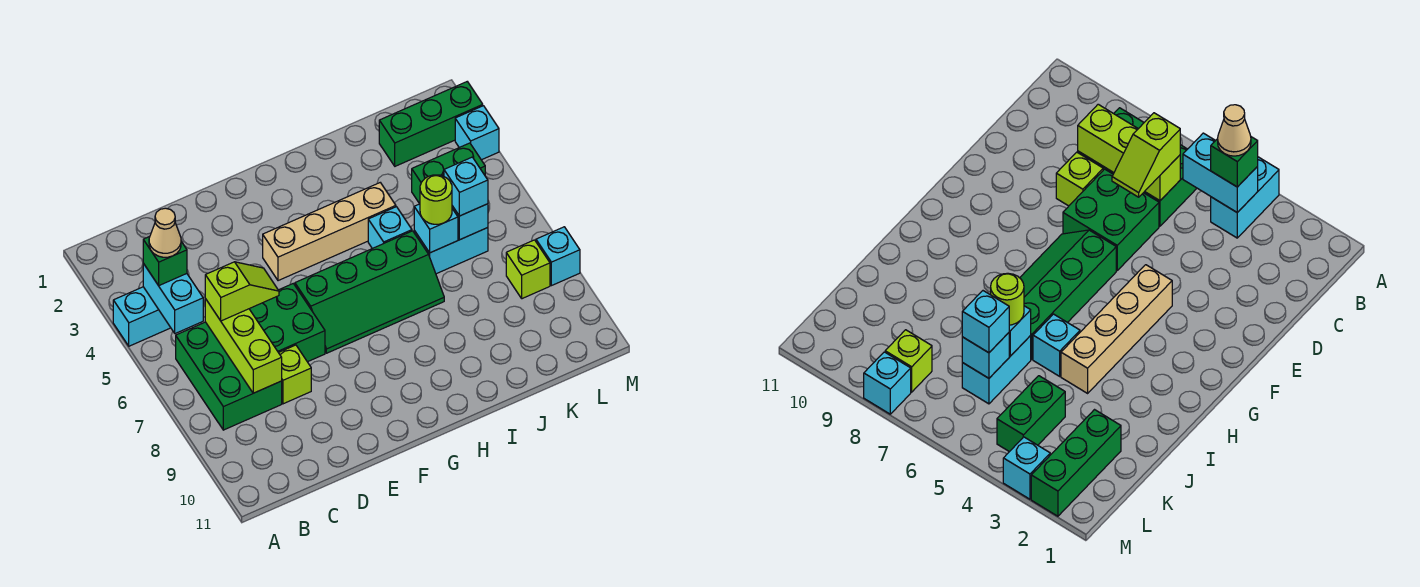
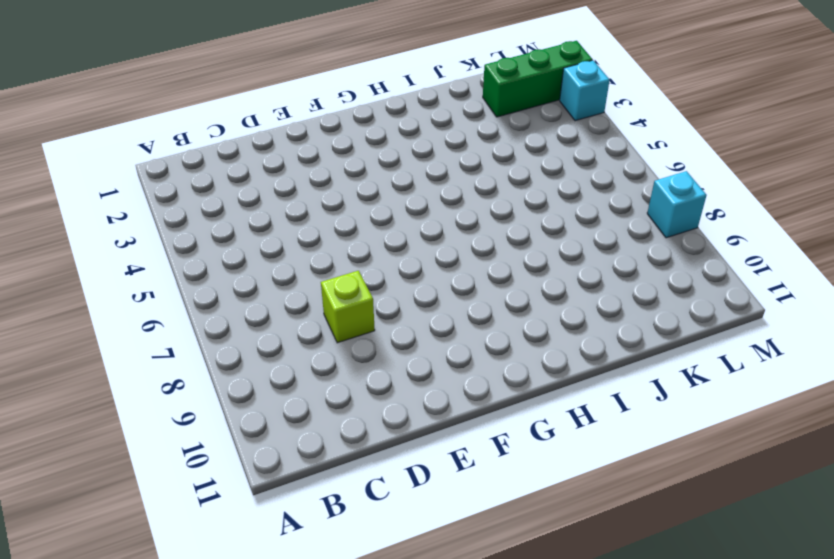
none -> cyan brick A4:B4 level 1
none -> green brick B6:C8 level 1
none -> green brick D6:E7 level 1

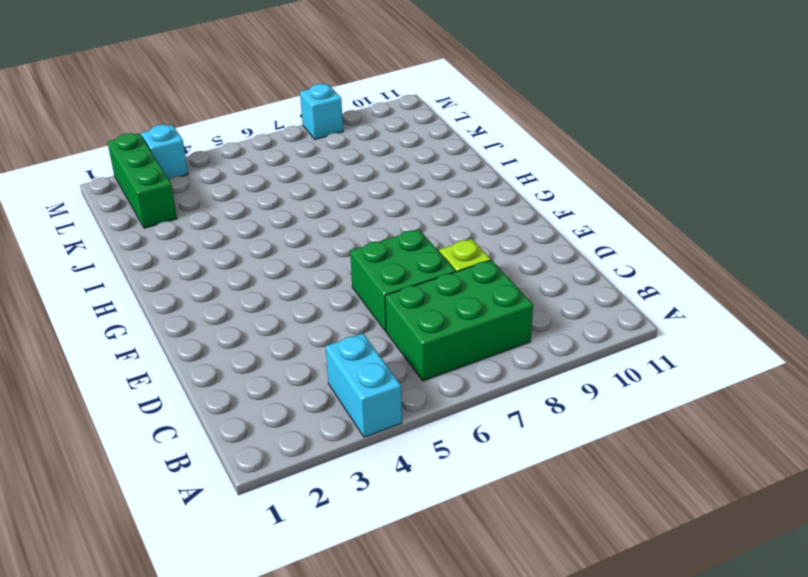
none -> tan brick F4:I4 level 1
none -> green slope F6:I7 level 1 top 6
none -> cyan brick I5 level 1

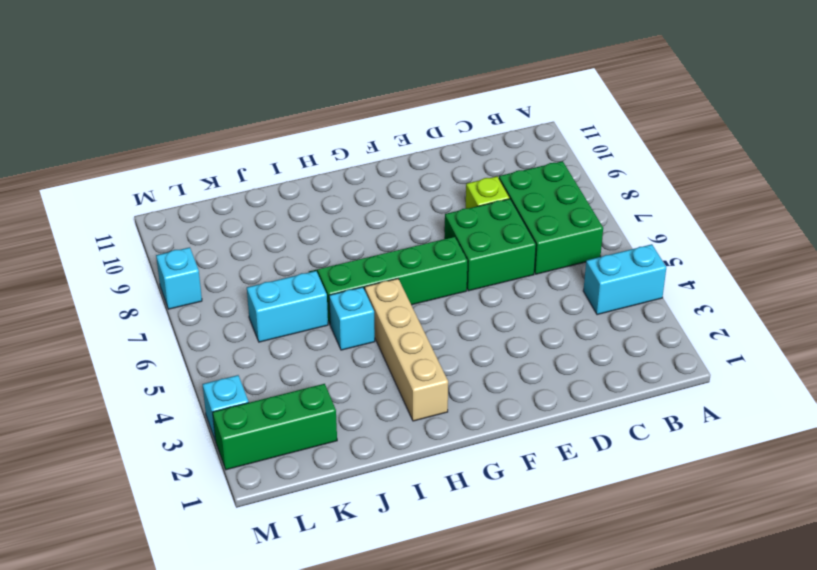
tan brick H2:H5 level 1 -> tan brick F4:I4 level 1
none -> green brick K4:L4 level 1
none -> lime brick L8 level 1
none -> cyan brick B4:B5 level 2

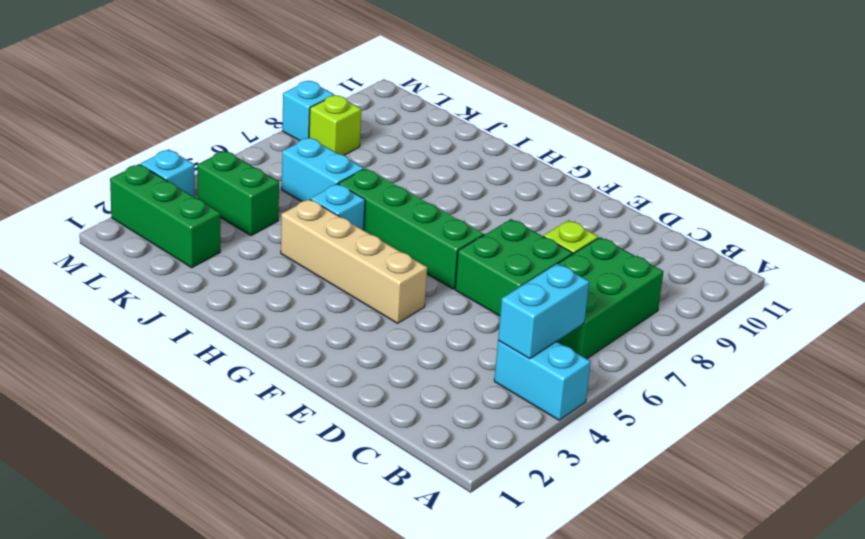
none -> lime brick C6:C8 level 2
none -> cyan brick J6 level 2
none -> cyan brick K6 level 2

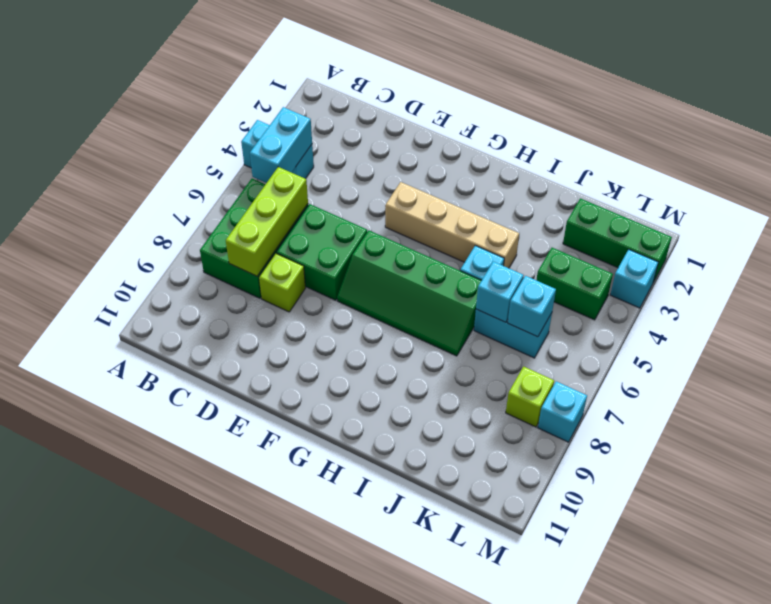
none -> green brick B4 level 3
none -> lime slope C6:D6 level 3 top C
none -> lime round brick J6 level 3

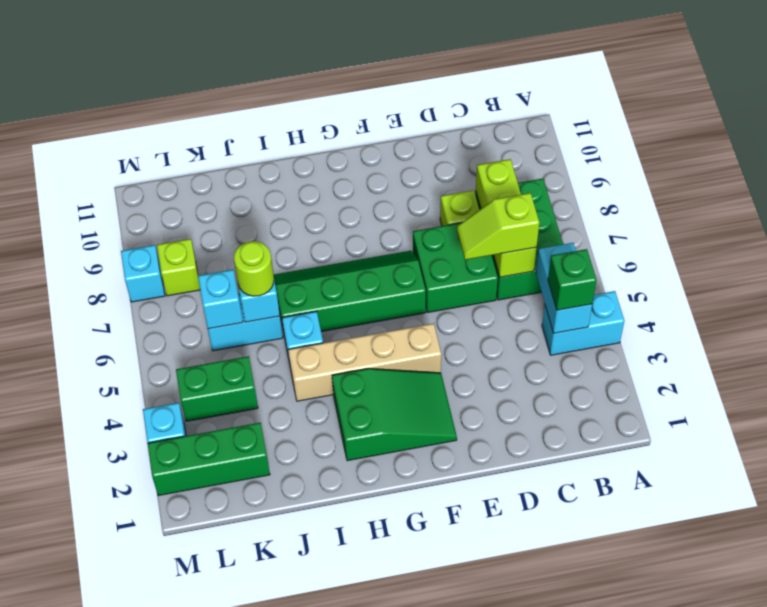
green slope F2:H3 level 1 top H -> none
none -> cyan brick K6 level 3
none -> tan cone B4 level 4

